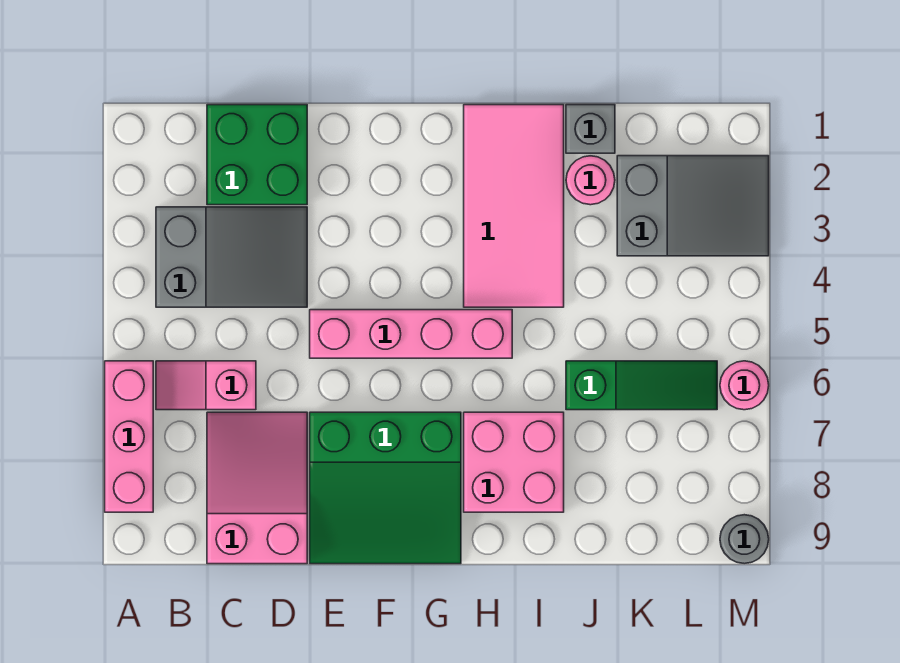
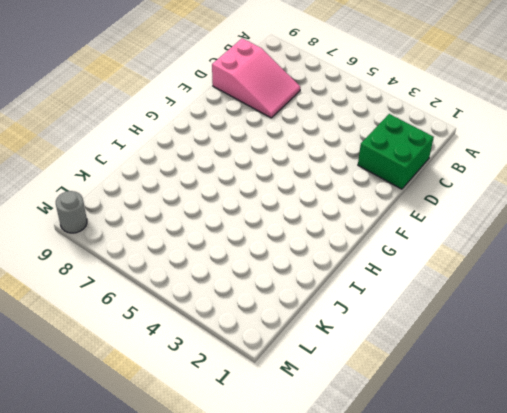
none -> pink brick A6:A8 level 1
none -> grey slope B3:D4 level 1 top B
none -> pink slope B6:C6 level 1 top C

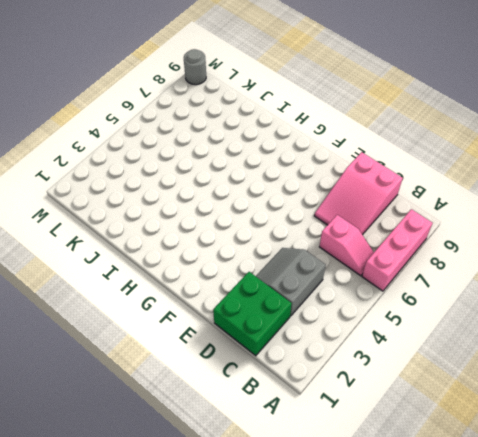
grey slope C3:D4 level 1 top C -> grey slope B3:D4 level 1 top B
none -> pink brick E5:H5 level 1
none -> green slope E7:G9 level 1 top 7
none -> pink tile H1:I4 level 1

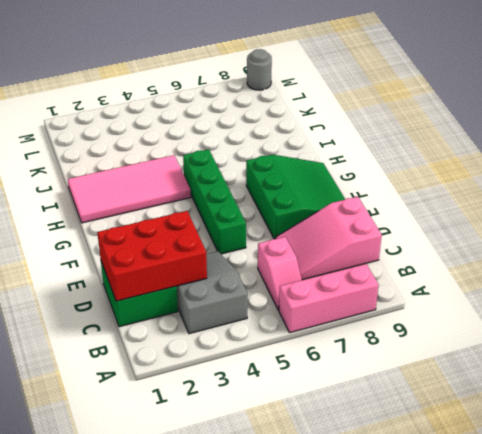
red brick C1:D3 level 2 -> none
green brick E5:H5 level 1 -> pink brick E5:H5 level 1
none -> pink brick H7:I8 level 1
none -> grey brick J1 level 1
none -> pink round brick J2 level 1

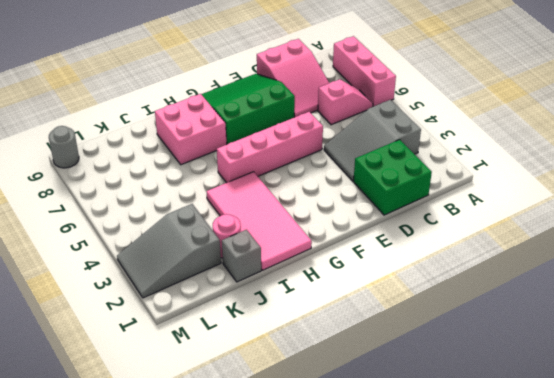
none -> green slope J6:L6 level 1 top J
none -> pink round brick M6 level 1

